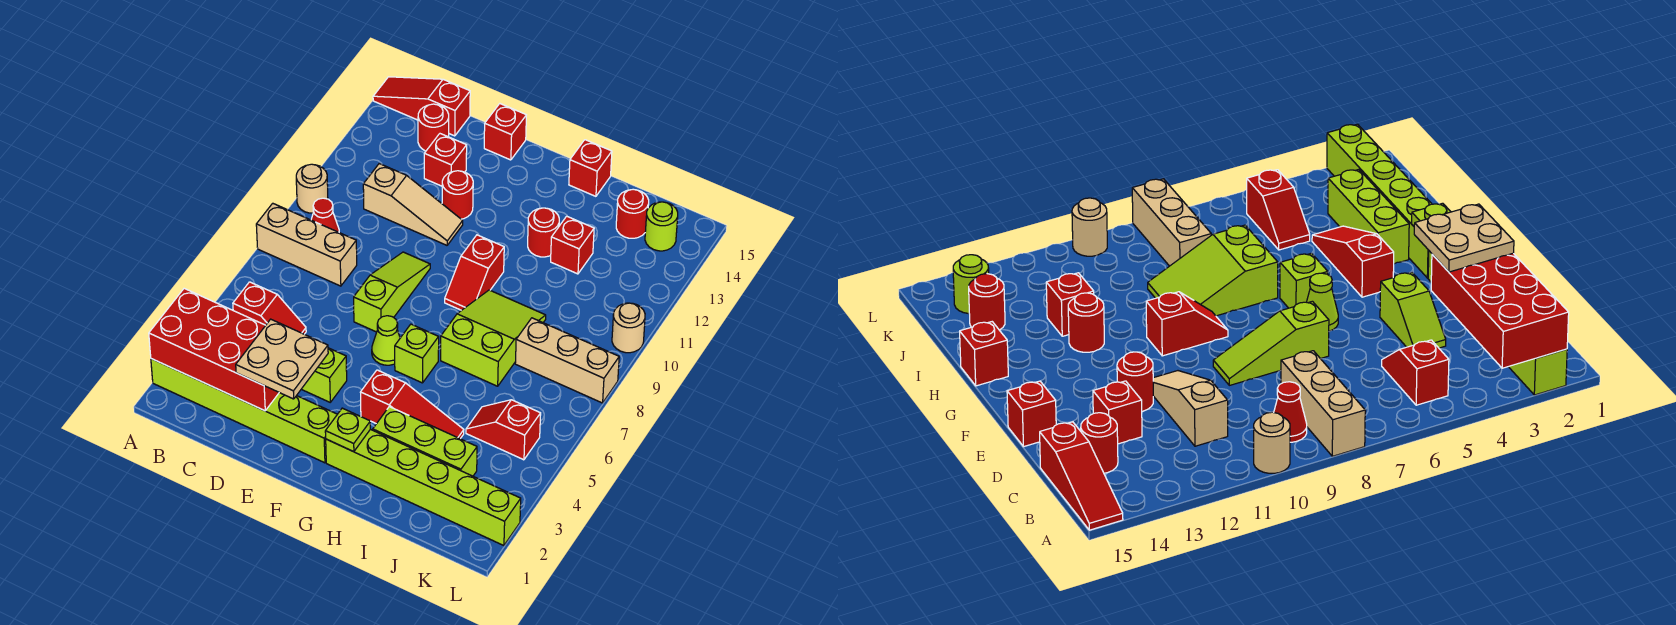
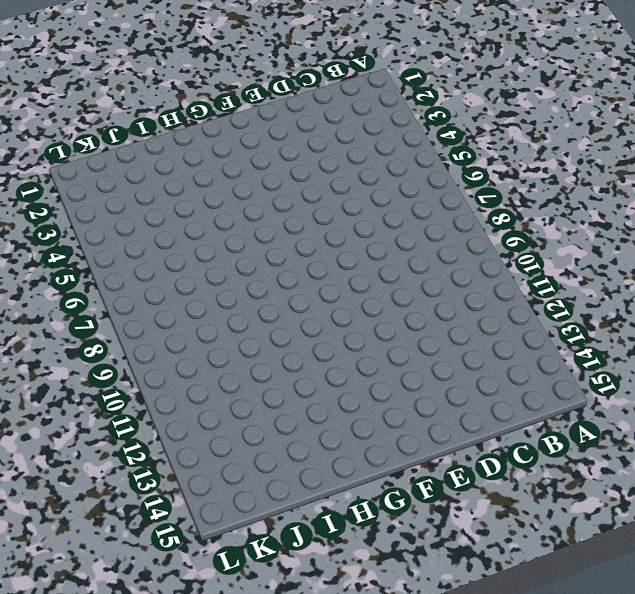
none -> lime brick A2:F2 level 1
none -> tan brick A8:C8 level 1
none -> tan round brick A10 level 1
none -> red slope A15:C15 level 1 top C

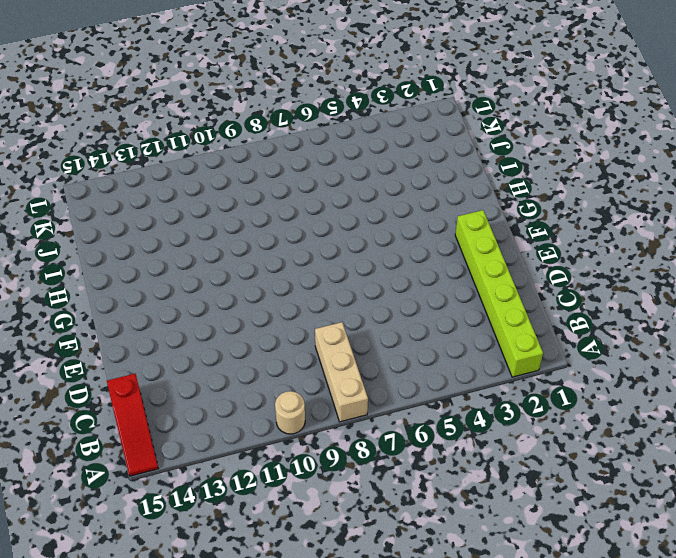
none -> red slope B5:C5 level 1 top B
none -> red cone B9 level 1
none -> tan slope C11:E11 level 1 top C
none -> red round brick C14 level 1

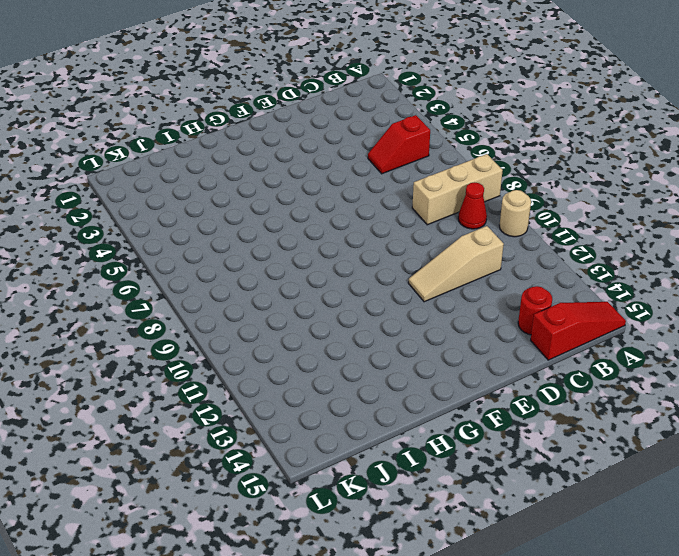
none -> lime brick A2:F2 level 1
none -> lime slope D4:E4 level 1 top E
none -> red brick D13 level 1
none -> lime slope E7:E9 level 1 top 7

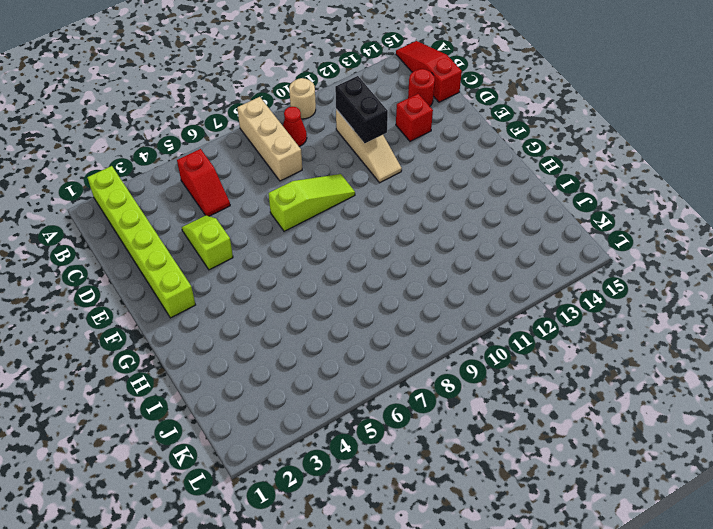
black brick C11:D11 level 2 -> none
none -> red round brick E12 level 1
none -> red brick E15 level 1
none -> lime cone F6 level 1
none -> lime brick G2:L2 level 1

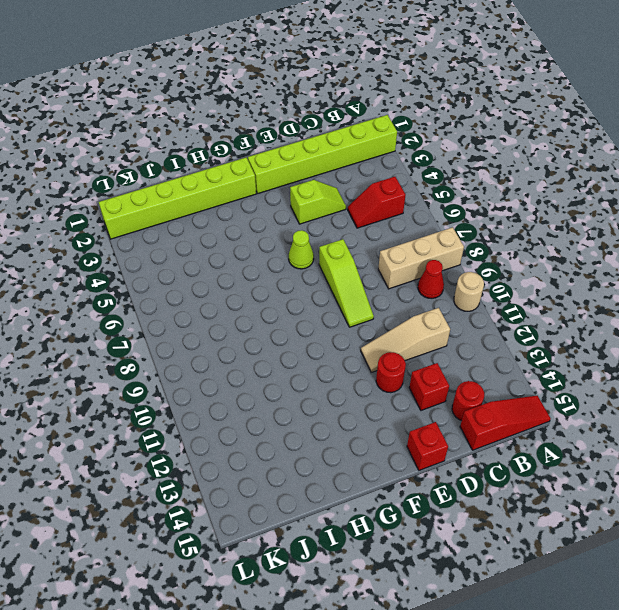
none -> red slope G4:I4 level 1 top G
none -> lime brick G6 level 1
none -> red slope G9:G10 level 1 top 10
none -> lime brick H3:J3 level 1

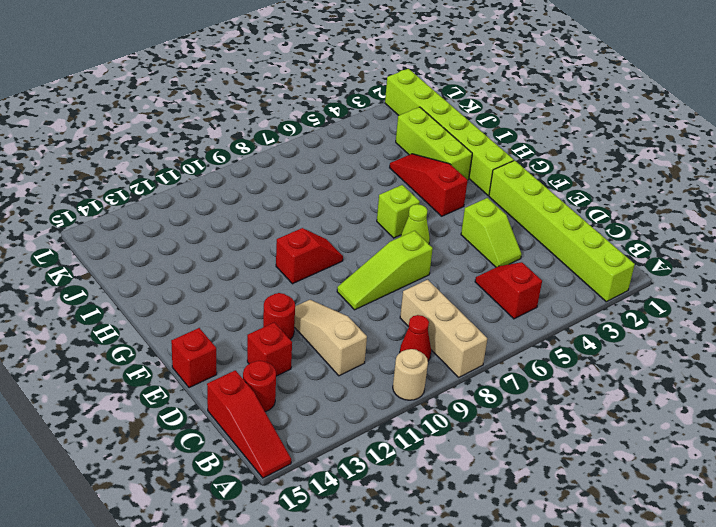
none -> lime slope H7:I9 level 1 top 7
none -> red round brick H12 level 1
none -> red brick H15 level 1
none -> red brick I12 level 1

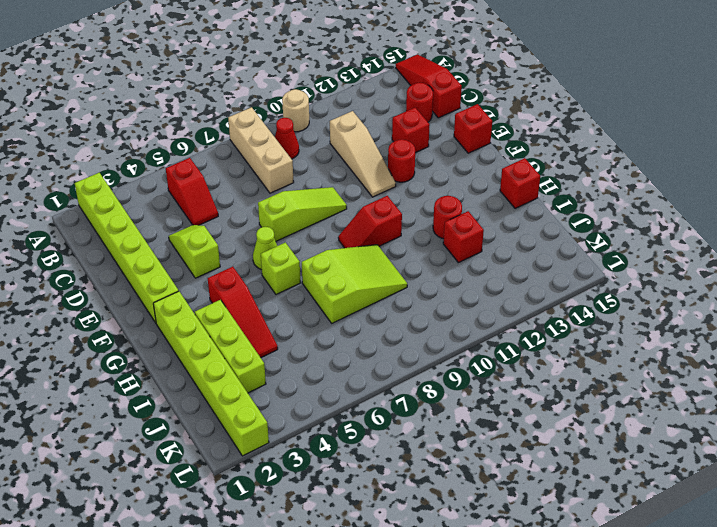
none -> red slope J5:K5 level 1 top K
none -> tan brick J8:L8 level 1
none -> red round brick J14 level 1
none -> lime round brick K14 level 1

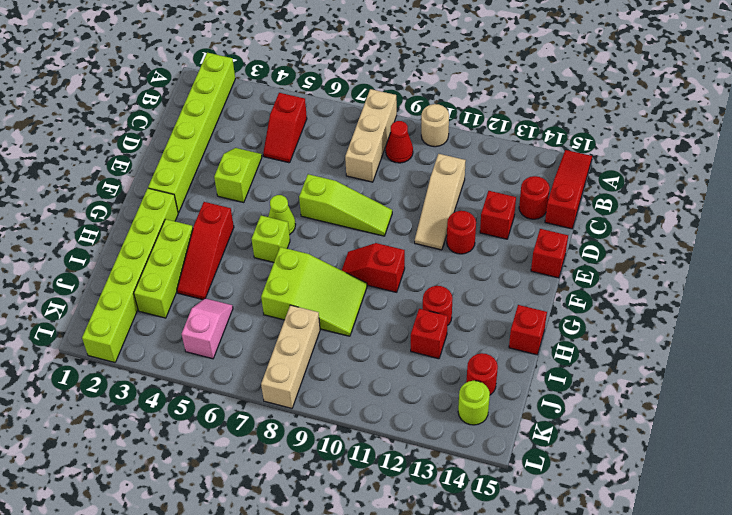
pink slope J5:K5 level 1 top K -> red slope J5:K5 level 1 top K
none -> tan round brick L10 level 1
none -> red brick A2:D3 level 2
none -> lime plate G2 level 2
none -> tan plate D2:E3 level 3

